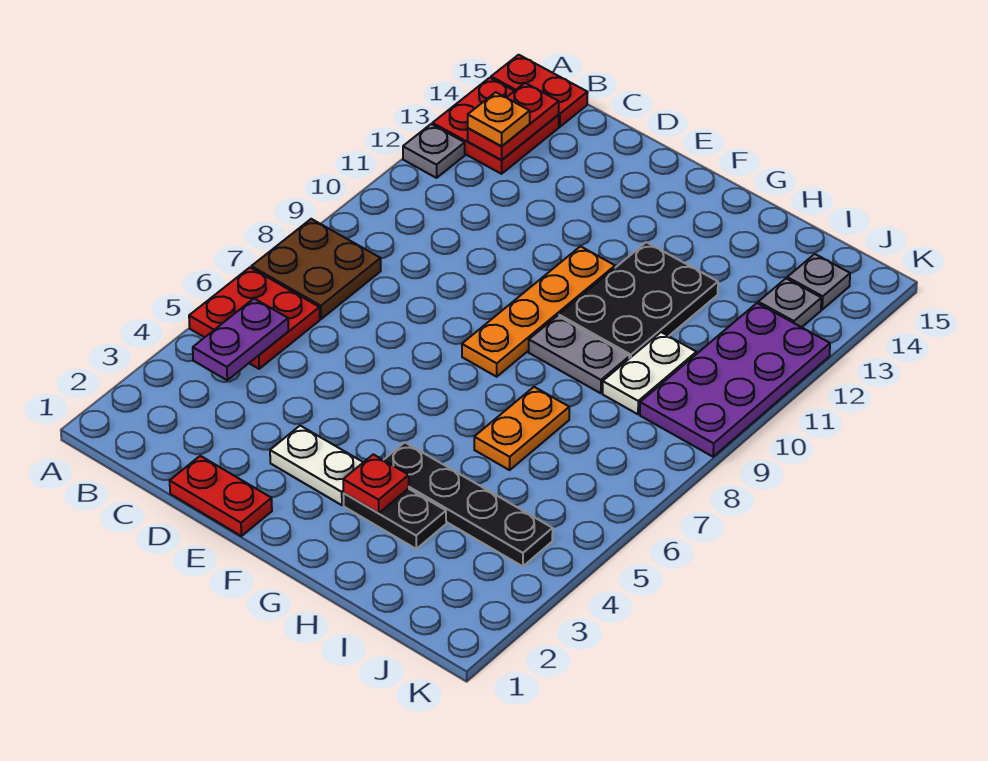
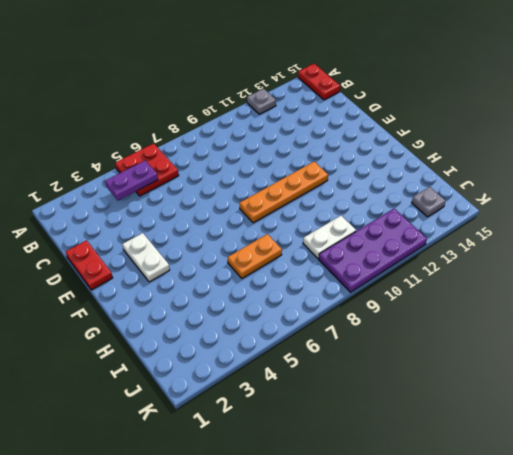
none -> brown plate A7:B8 level 1
none -> red plate A13:B14 level 1
none -> black plate G3:H3 level 1

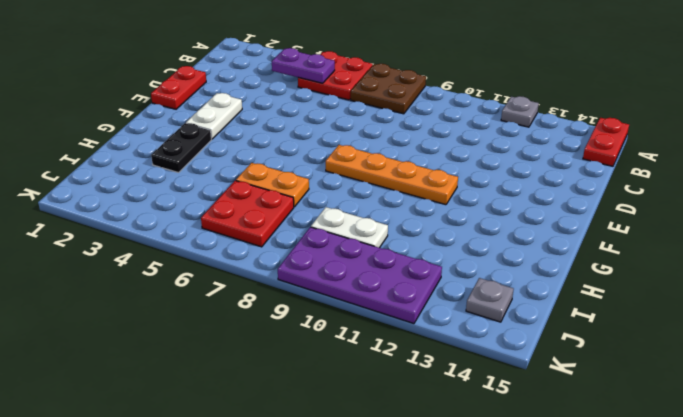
red plate I6:J7 level 1 -> red plate A13:B14 level 1
none -> black plate G4:J4 level 1
none -> grey plate G9:H9 level 1
none -> black plate G10:H12 level 1

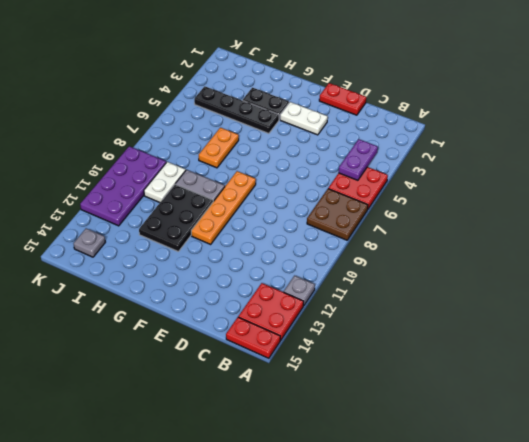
none -> grey plate J13 level 1
none -> red plate B13:B14 level 2
none -> red plate G3 level 2

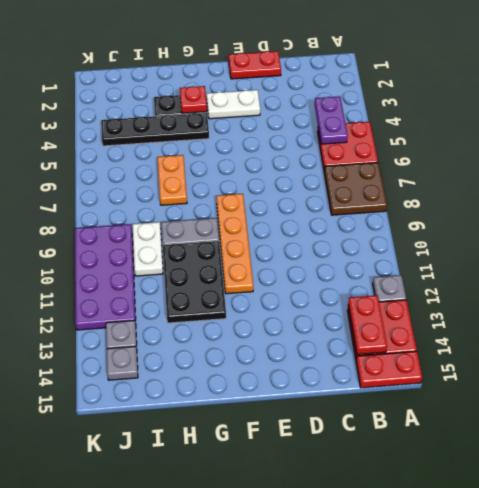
none -> orange plate B13 level 3

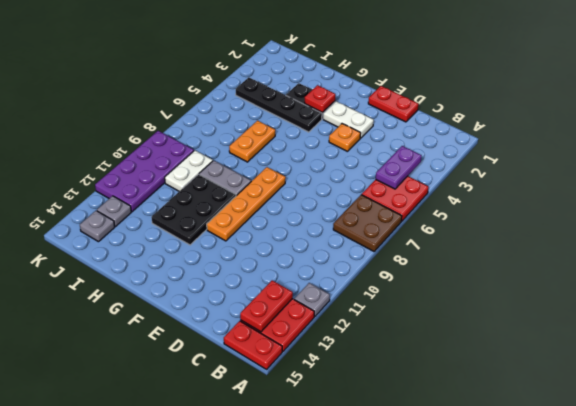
orange plate E4 level 1 -> orange plate B13 level 3

